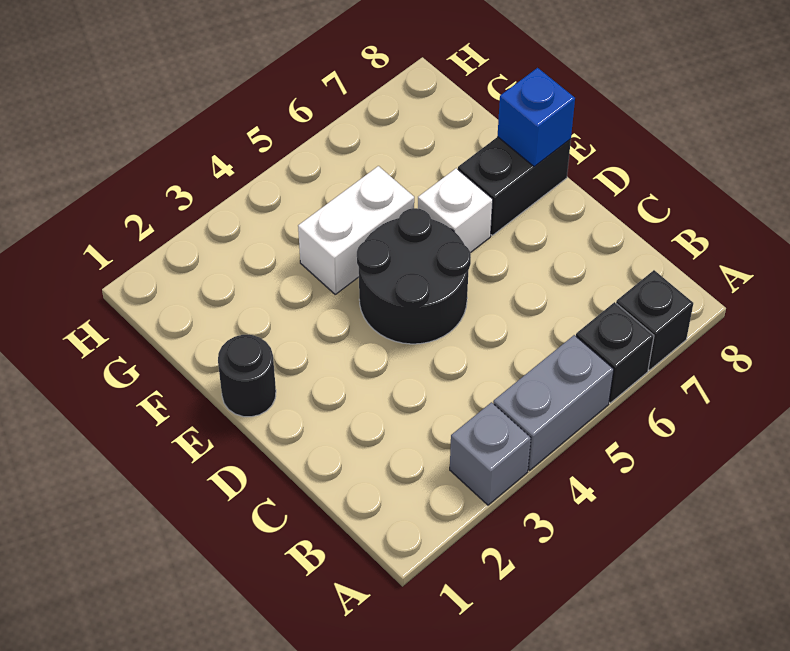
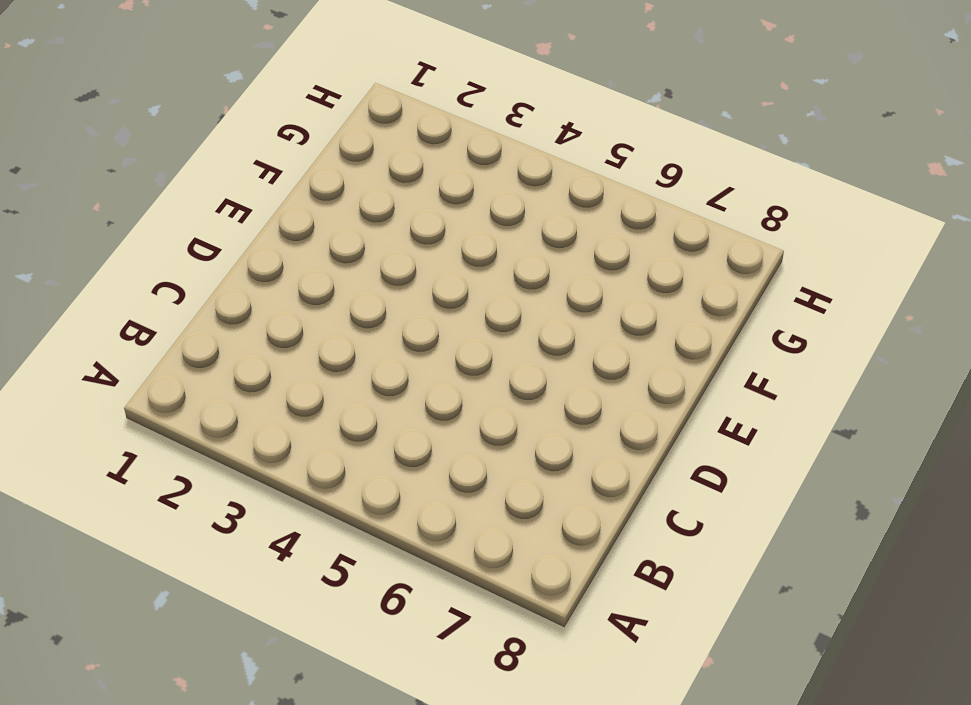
none -> grey brick A3 level 1
none -> grey brick A4:A5 level 1

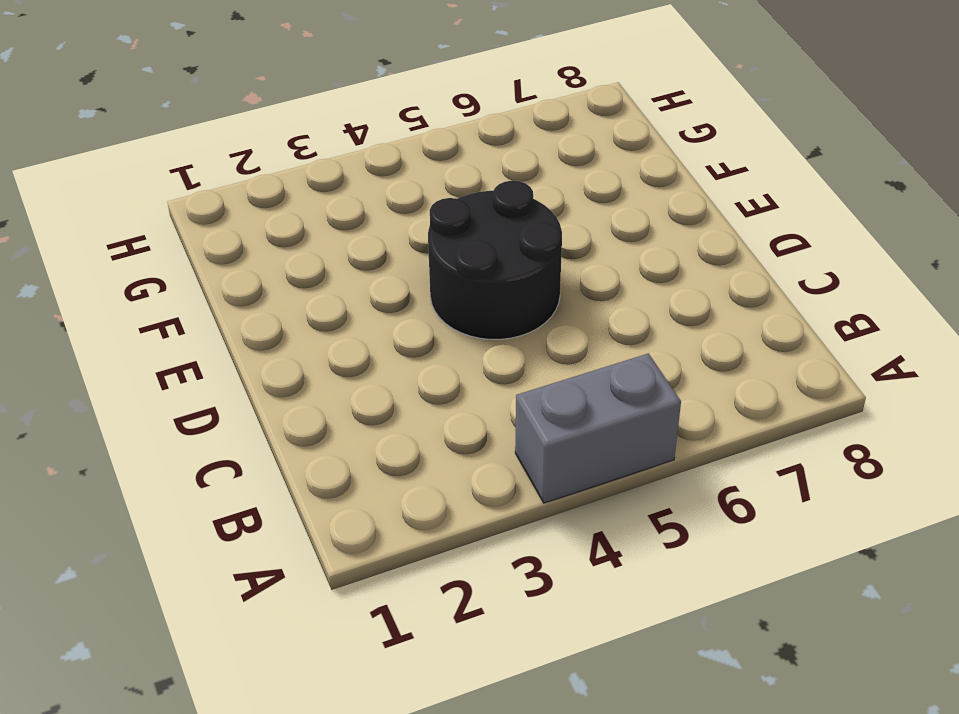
none -> grey brick A3 level 1
none -> black brick A6 level 1

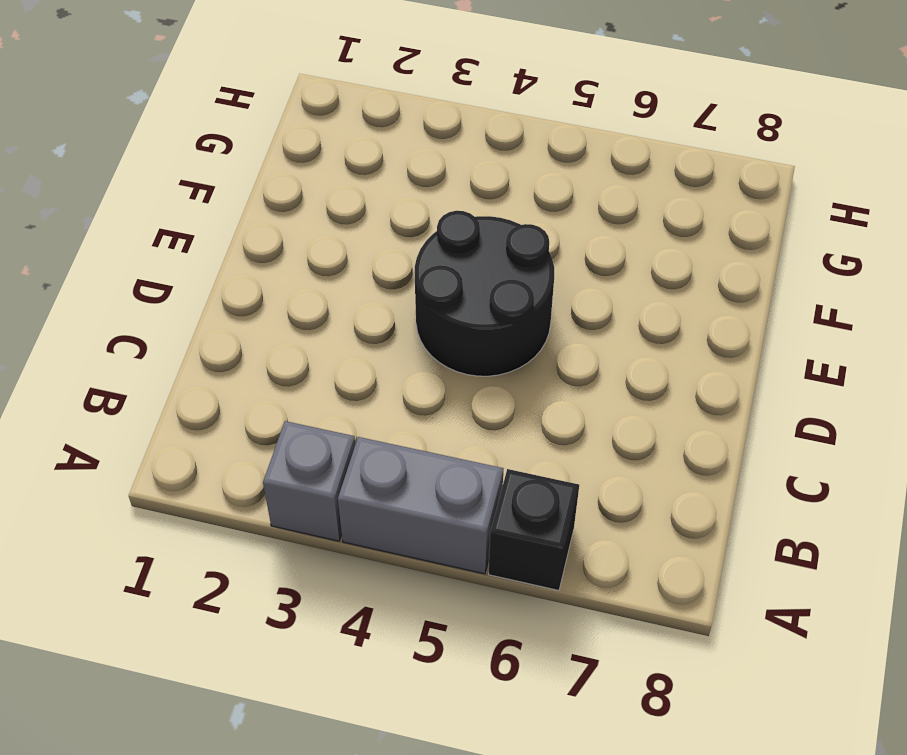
none -> black brick A7 level 1
none -> black round brick E1 level 1

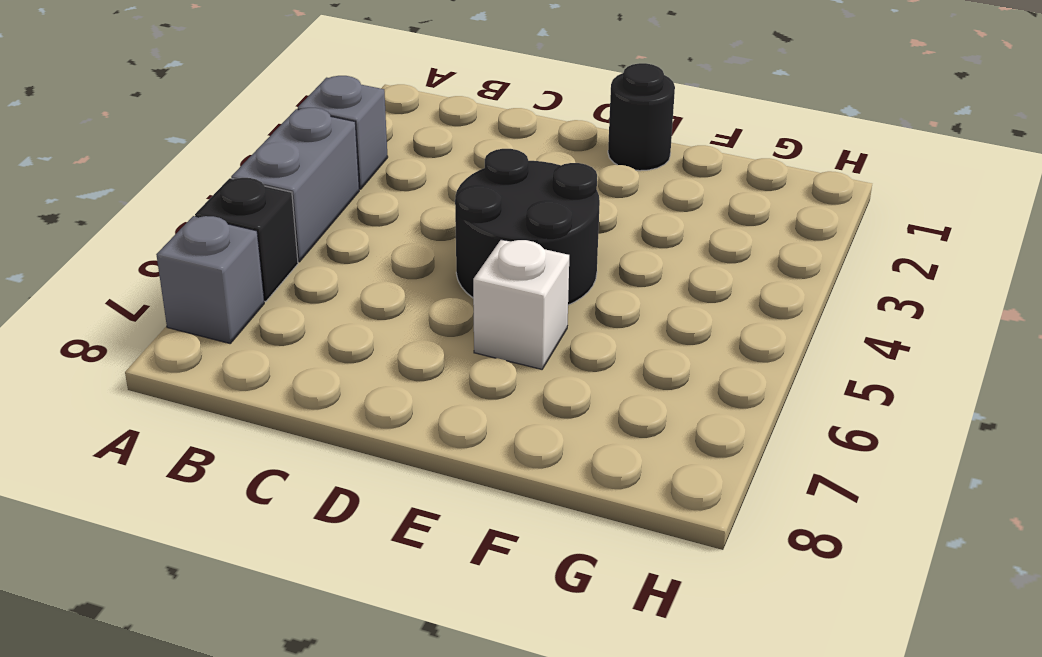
grey brick A7 level 1 -> black brick A7 level 1
none -> black brick E7:E8 level 1
none -> white brick F4:F5 level 1

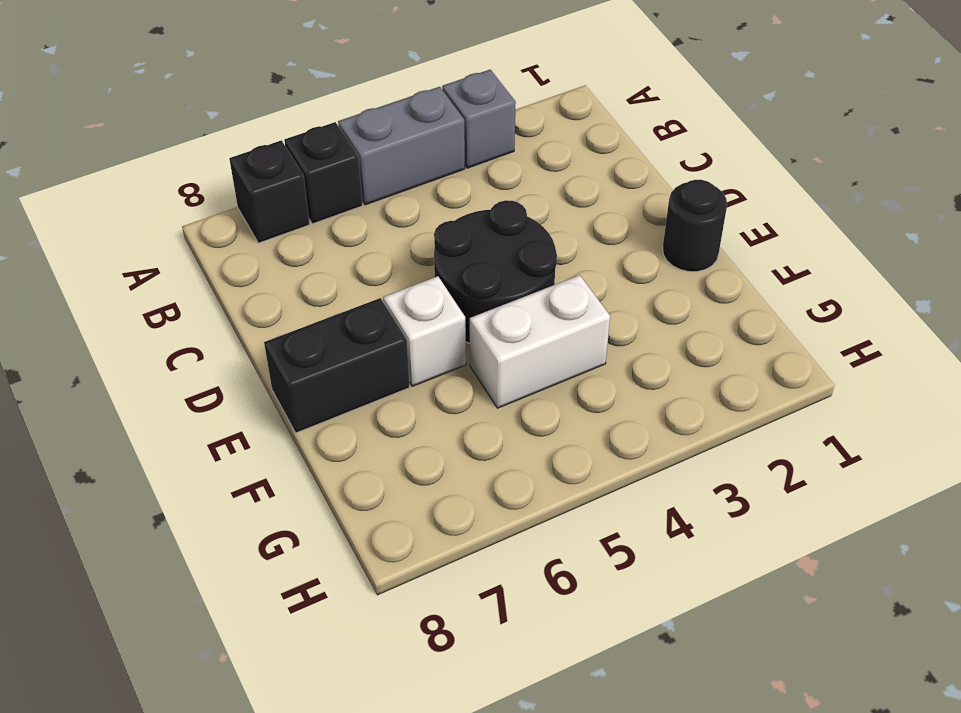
none -> blue brick E8 level 2

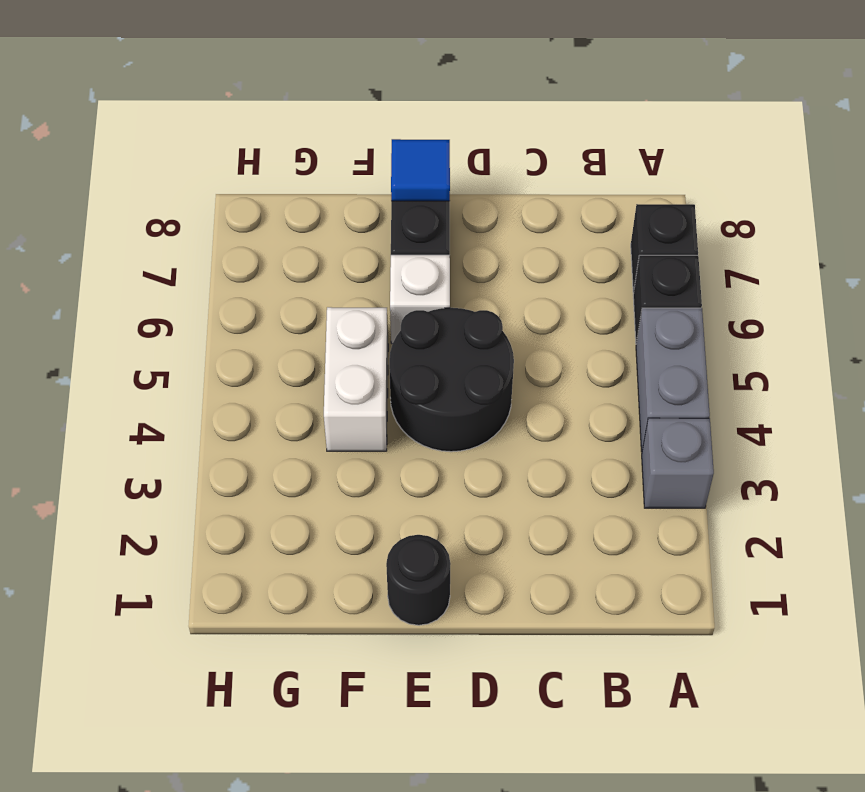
blue tile E8 level 2 -> blue brick E8 level 2

